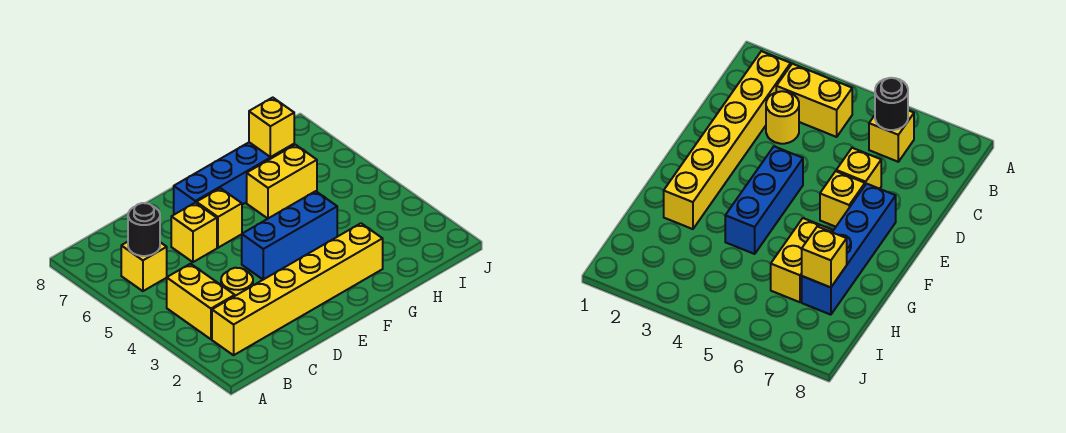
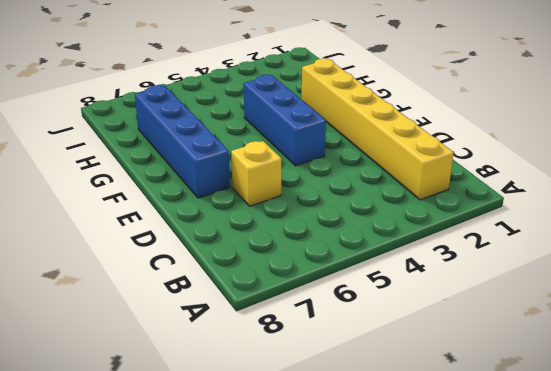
none -> yellow brick B3:B4 level 1
none -> yellow brick B6 level 1

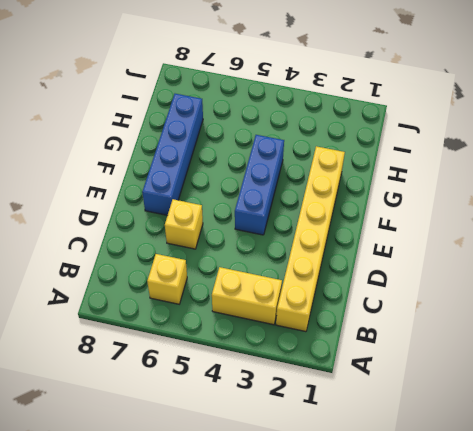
none -> yellow round brick C3 level 1
none -> yellow brick E6 level 1

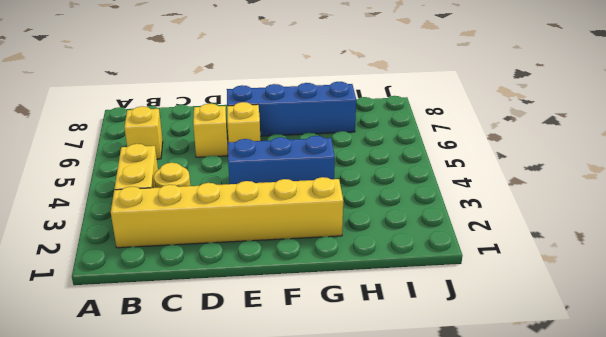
none -> yellow brick G6:H6 level 1
none -> black round brick B6 level 2

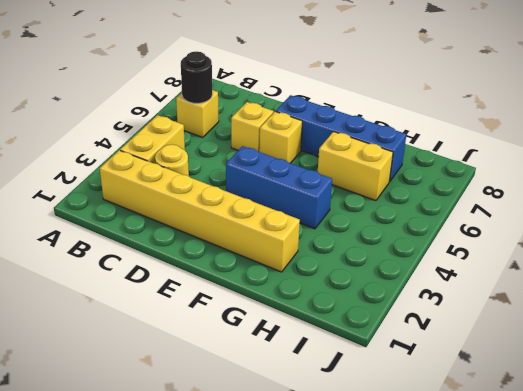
none -> yellow brick H7 level 2

